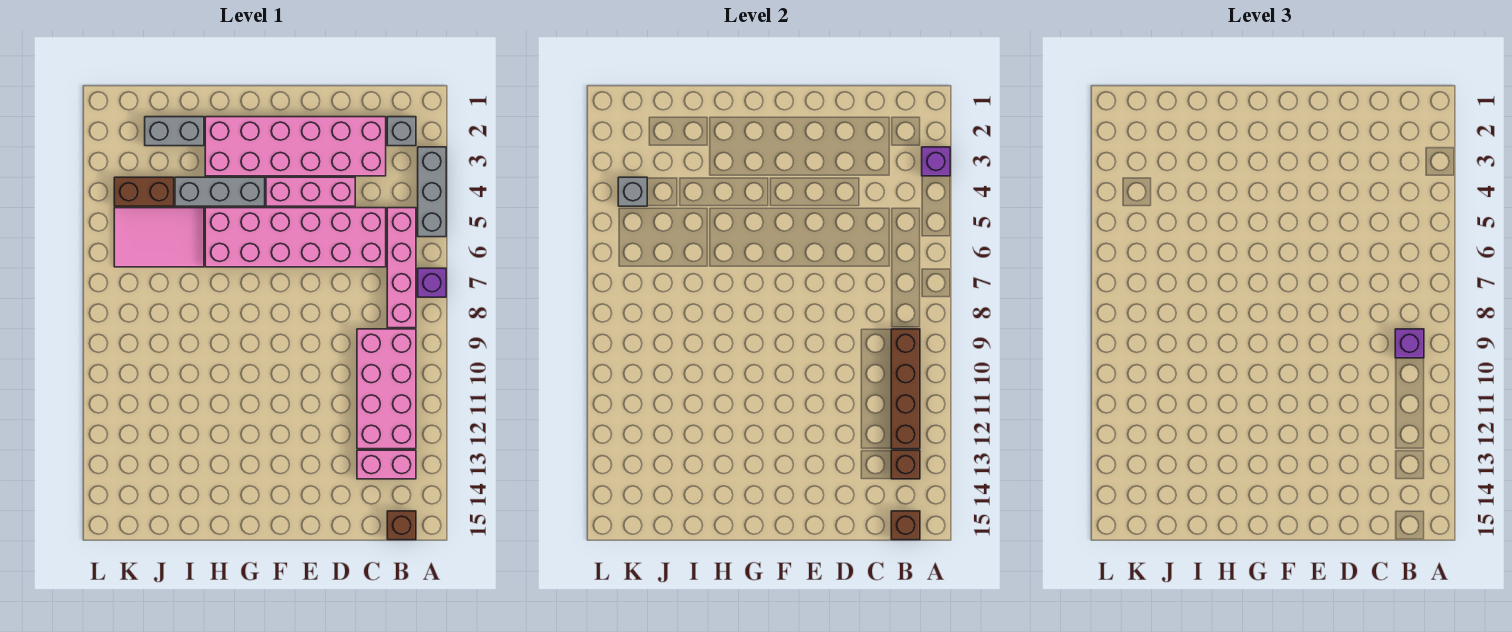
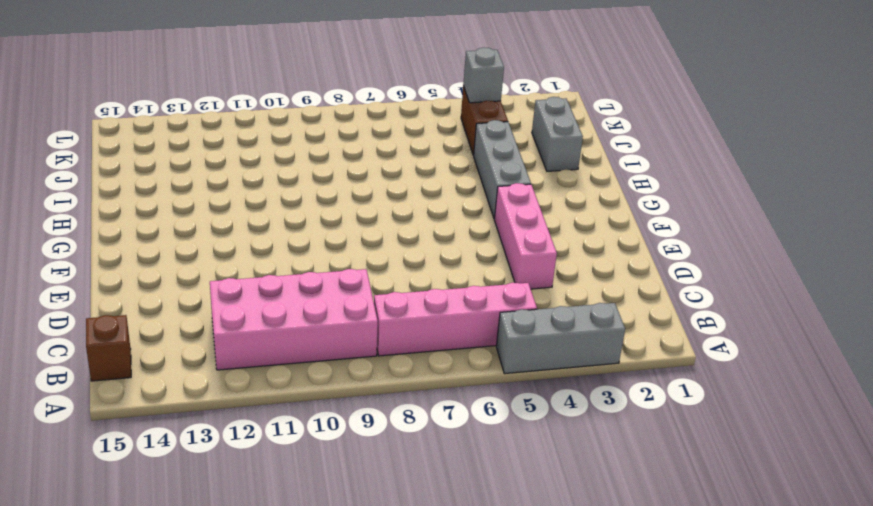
none -> purple brick A7 level 1
none -> grey brick B2 level 1
none -> pink brick B13:C13 level 1

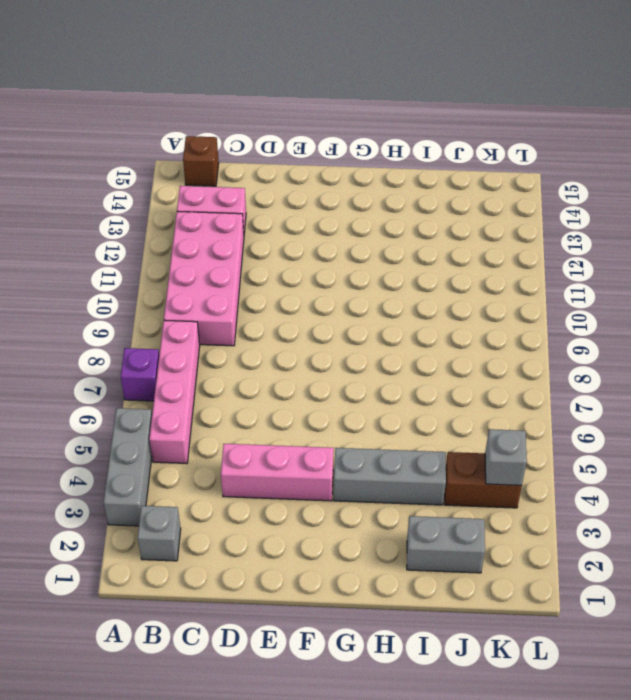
none -> pink brick C2:H3 level 1
none -> pink brick C5:H6 level 1
none -> pink tile I5:K6 level 1

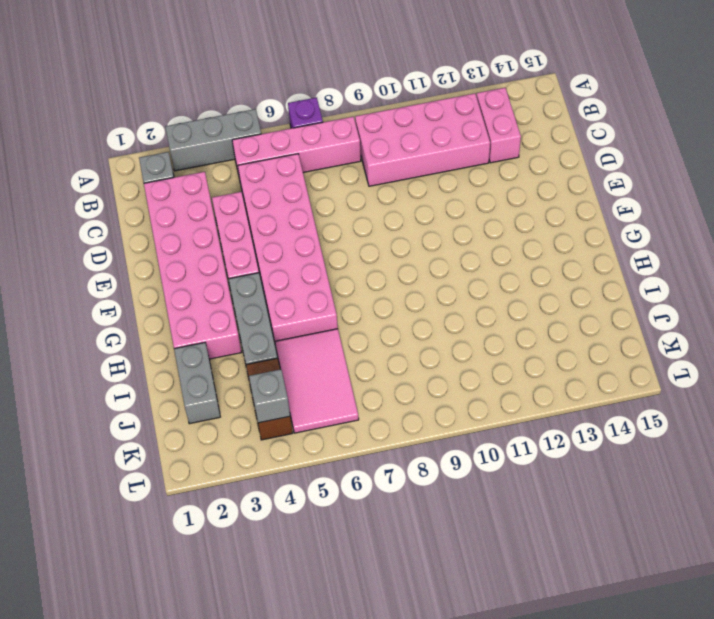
none -> brown brick B15 level 1
none -> purple brick A3 level 2
none -> brown brick B9:B12 level 2

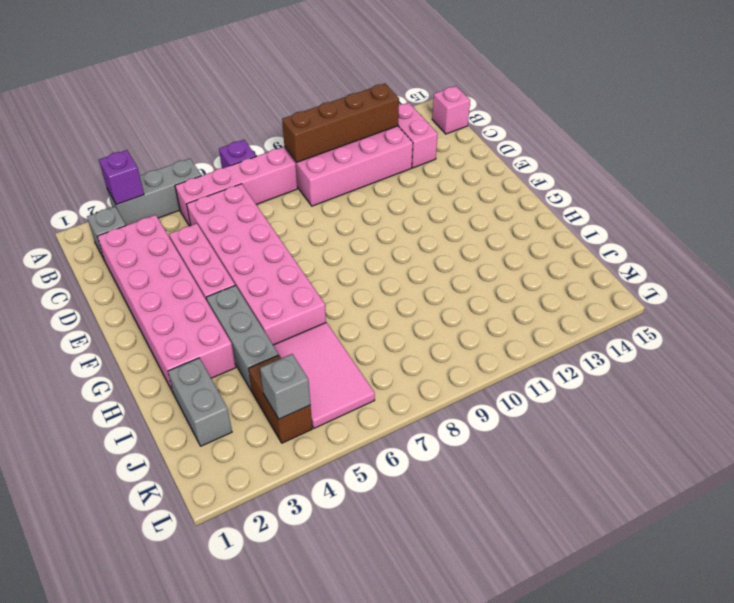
pink brick B15 level 1 -> brown brick B15 level 1
none -> brown brick B13 level 2
none -> brown brick B15 level 2
none -> purple brick B9 level 3

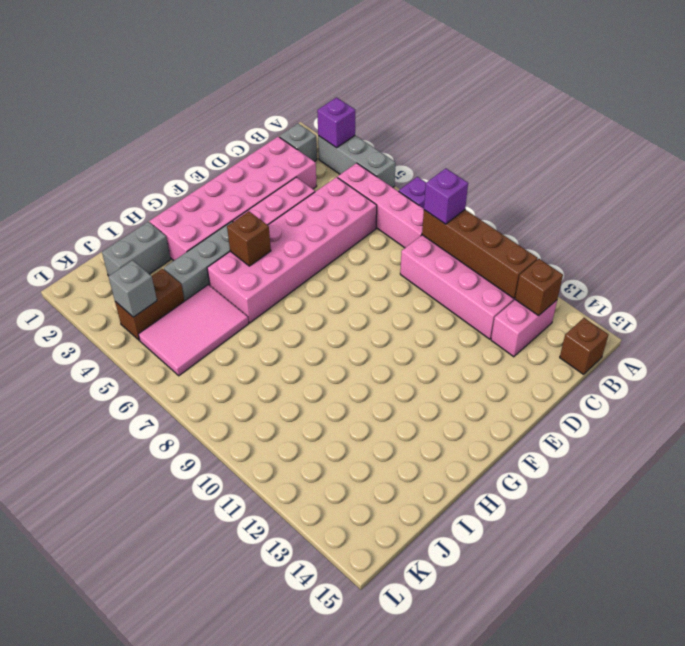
brown brick G5 level 2 -> brown brick B15 level 2

